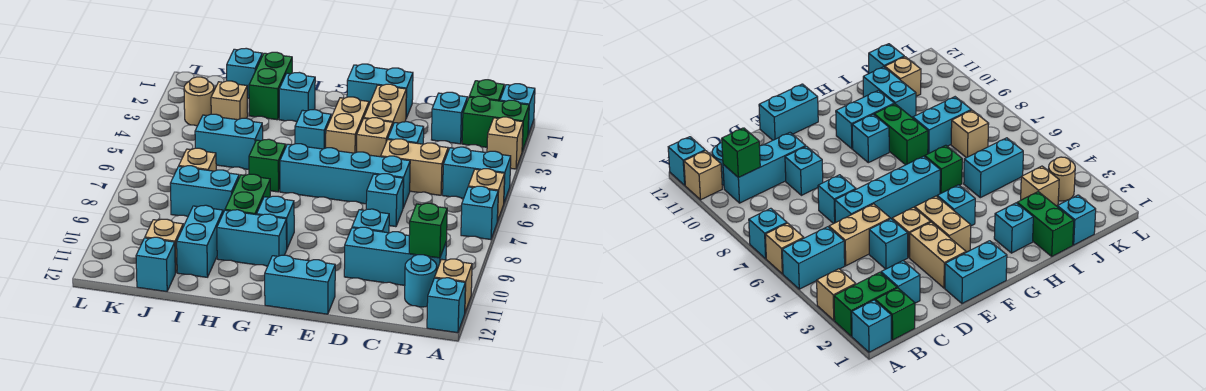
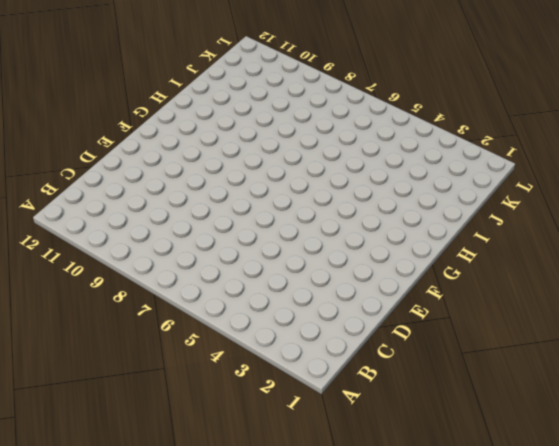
none -> cyan brick A1 level 1
none -> green brick A2:B2 level 1
none -> tan brick A3 level 1
none -> cyan brick A5:B5 level 1

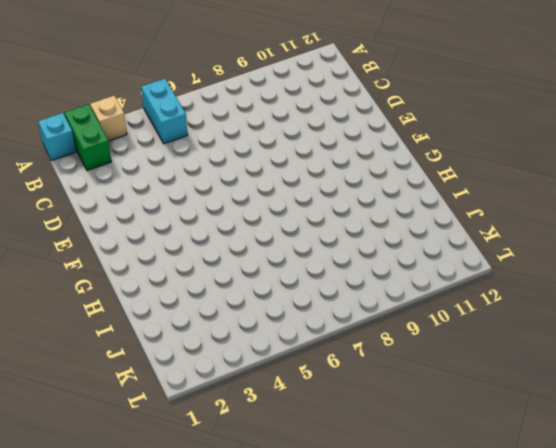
none -> tan brick A6 level 1
none -> cyan brick A7 level 1
none -> tan brick A11 level 1
none -> cyan brick A12 level 1

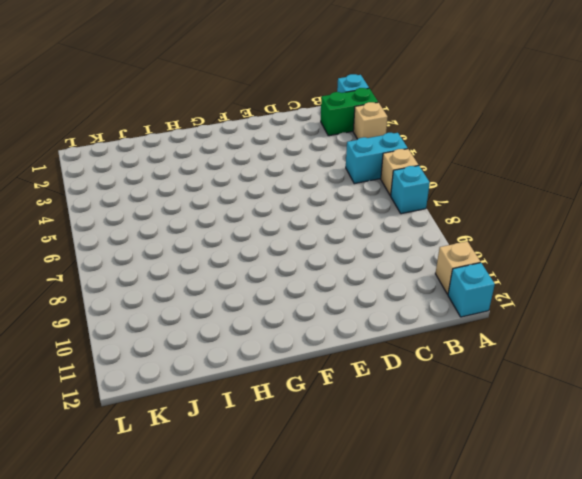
none -> green brick B1 level 1
none -> cyan brick B10:D10 level 1
none -> cyan round brick B11 level 1
none -> cyan brick C2 level 1

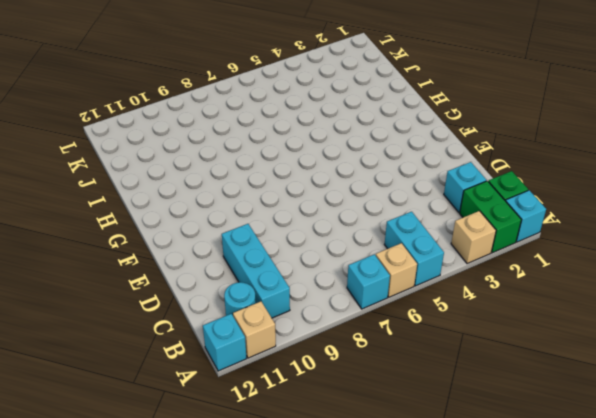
none -> tan brick C5:D5 level 1
none -> cyan brick D4 level 1
none -> cyan brick D6:G6 level 1
none -> cyan brick D7 level 1

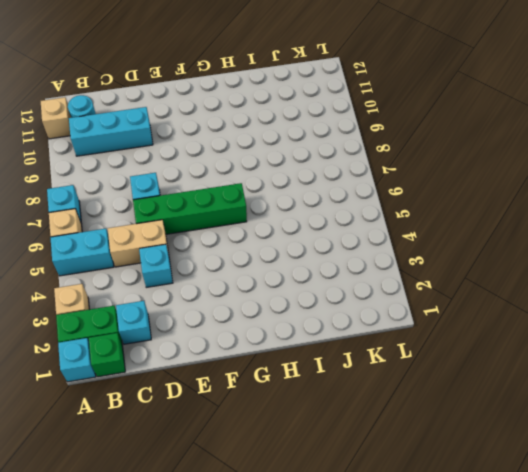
green brick D6:G6 level 1 -> cyan brick D6:G6 level 1
none -> cyan brick A12 level 1
none -> cyan brick D9 level 1
none -> cyan brick E1:F1 level 1
none -> tan brick E2:E3 level 1

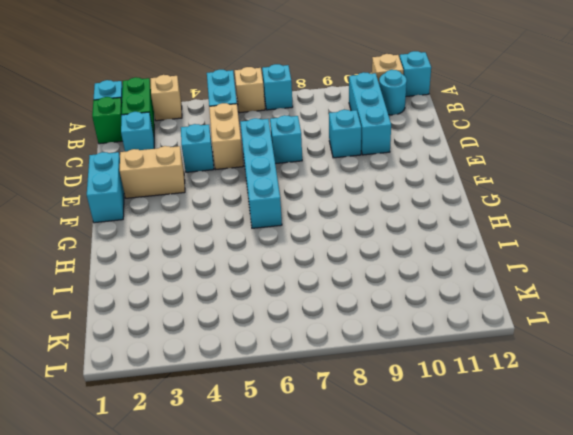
none -> tan brick E4 level 1
none -> cyan brick E12:F12 level 1
none -> tan brick F3:F4 level 1
none -> cyan brick G4 level 1

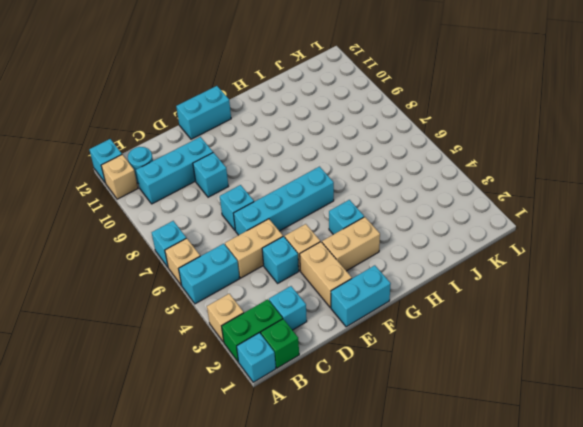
tan brick F3:G3 level 1 -> tan brick F3:F4 level 1
none -> cyan brick G9 level 1
none -> cyan brick G10:H10 level 1
none -> cyan brick H2 level 1
none -> green brick H6 level 1

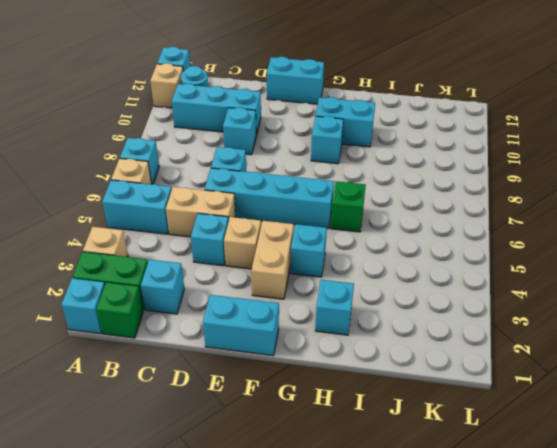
none -> tan brick E2:E3 level 1
none -> green brick H8:H9 level 1
none -> green brick I1:I2 level 1
none -> cyan brick I5:J5 level 1

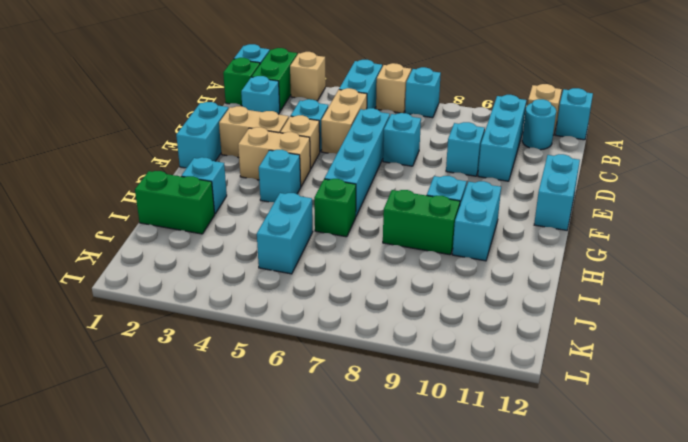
none -> cyan brick I8:J8 level 1
none -> cyan brick I10:I11 level 1
none -> cyan brick J1 level 1
none -> tan brick J3 level 1

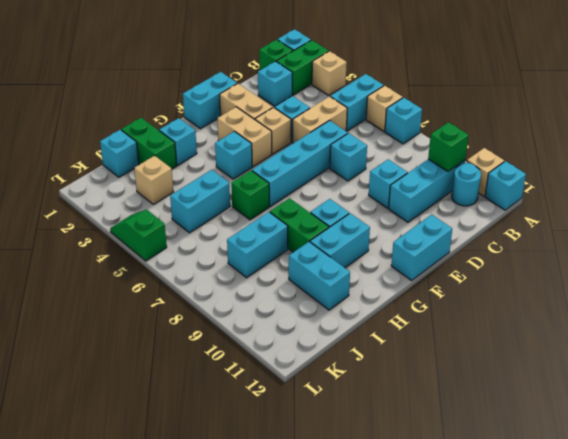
green slope L4:L5 level 1 top 5 -> none
none -> tan brick J7 level 1
none -> tan brick J11 level 1
none -> cyan brick J12 level 1
none -> tan round brick K3 level 1

